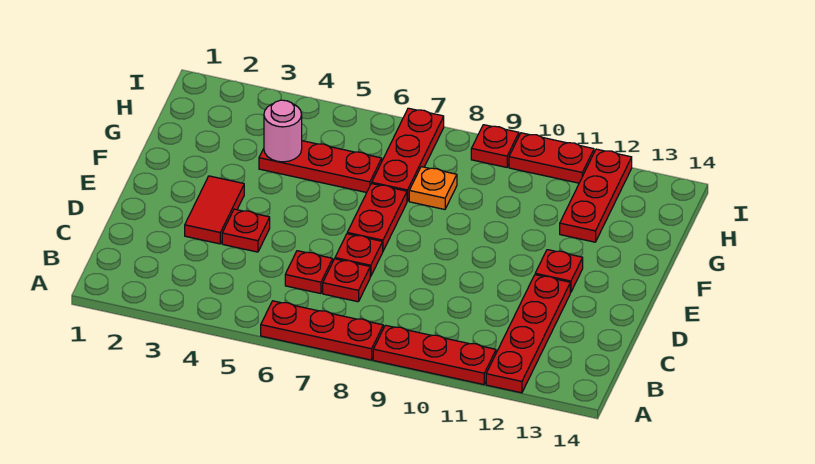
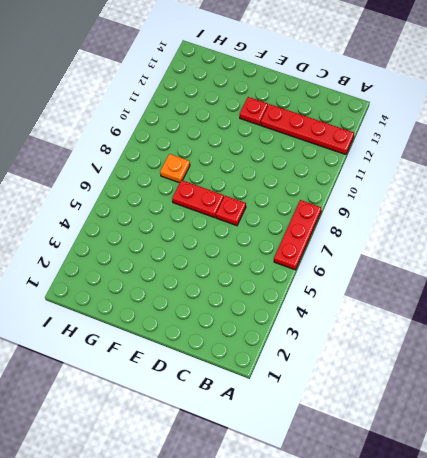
none -> red plate A9:A11 level 1
none -> red plate C6 level 1
none -> red plate C7 level 1

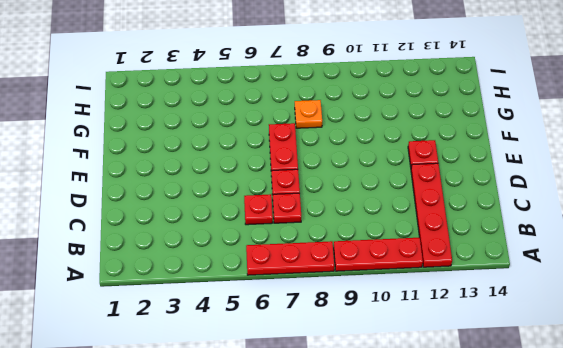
none -> red tile D3:E3 level 1
none -> red plate D4 level 1
none -> red plate G4:G6 level 1

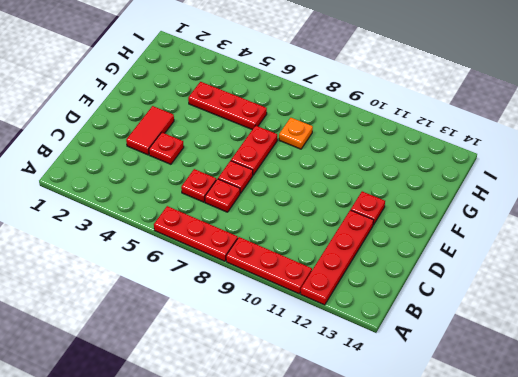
none -> red plate G7:I7 level 1
none -> red plate G12:I12 level 1
none -> red plate I9 level 1

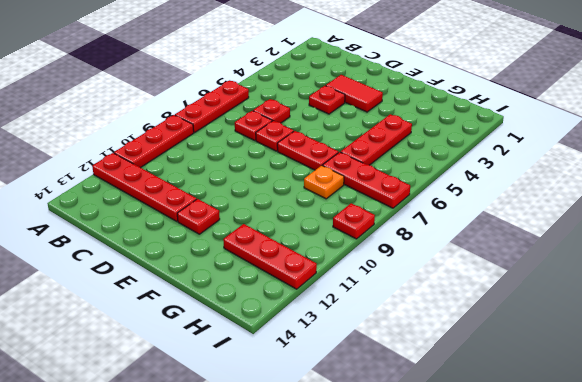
none -> red plate I10:I11 level 1
none -> pink round brick G4 level 2

